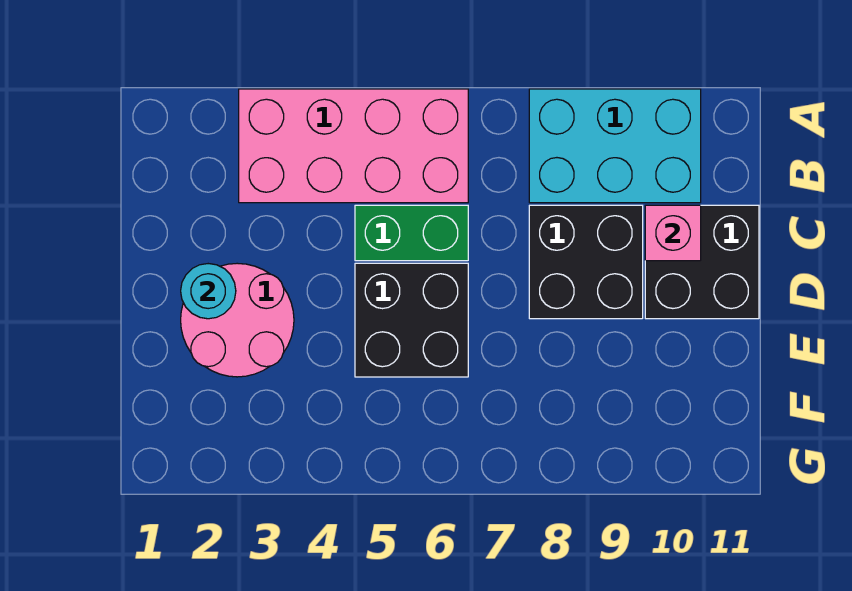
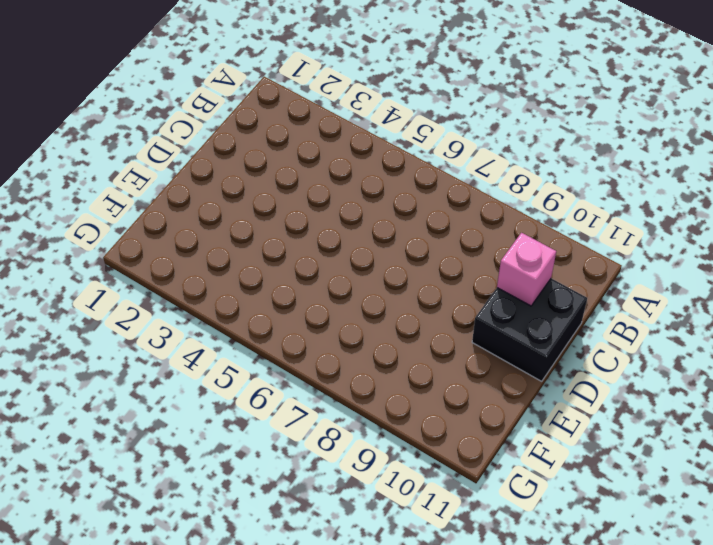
none -> pink brick A3:B6 level 1
none -> cyan brick A8:B10 level 1

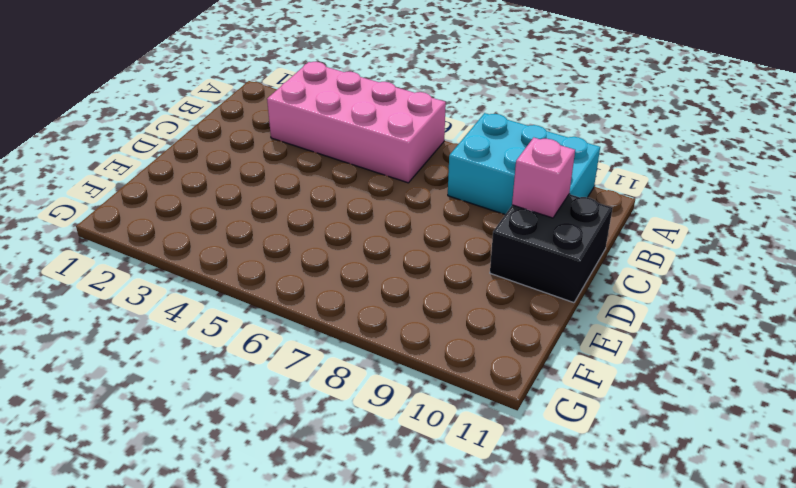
none -> green brick C5:C6 level 1
none -> black brick C8:D9 level 1

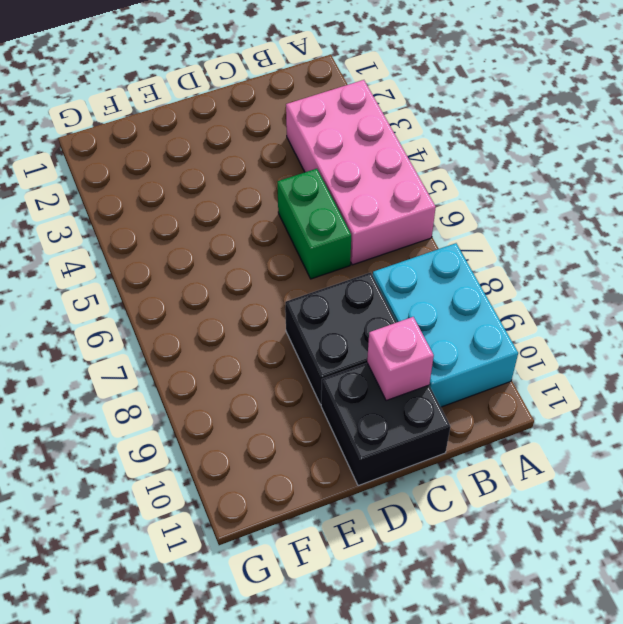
none -> pink round brick D2:E3 level 1
none -> black brick D5:E6 level 1

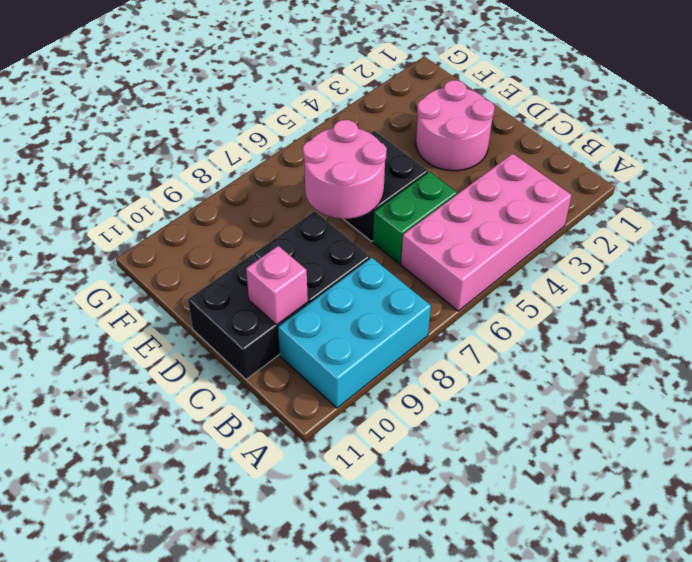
pink round brick D6:E7 level 2 -> none
none -> cyan round brick D2 level 2

